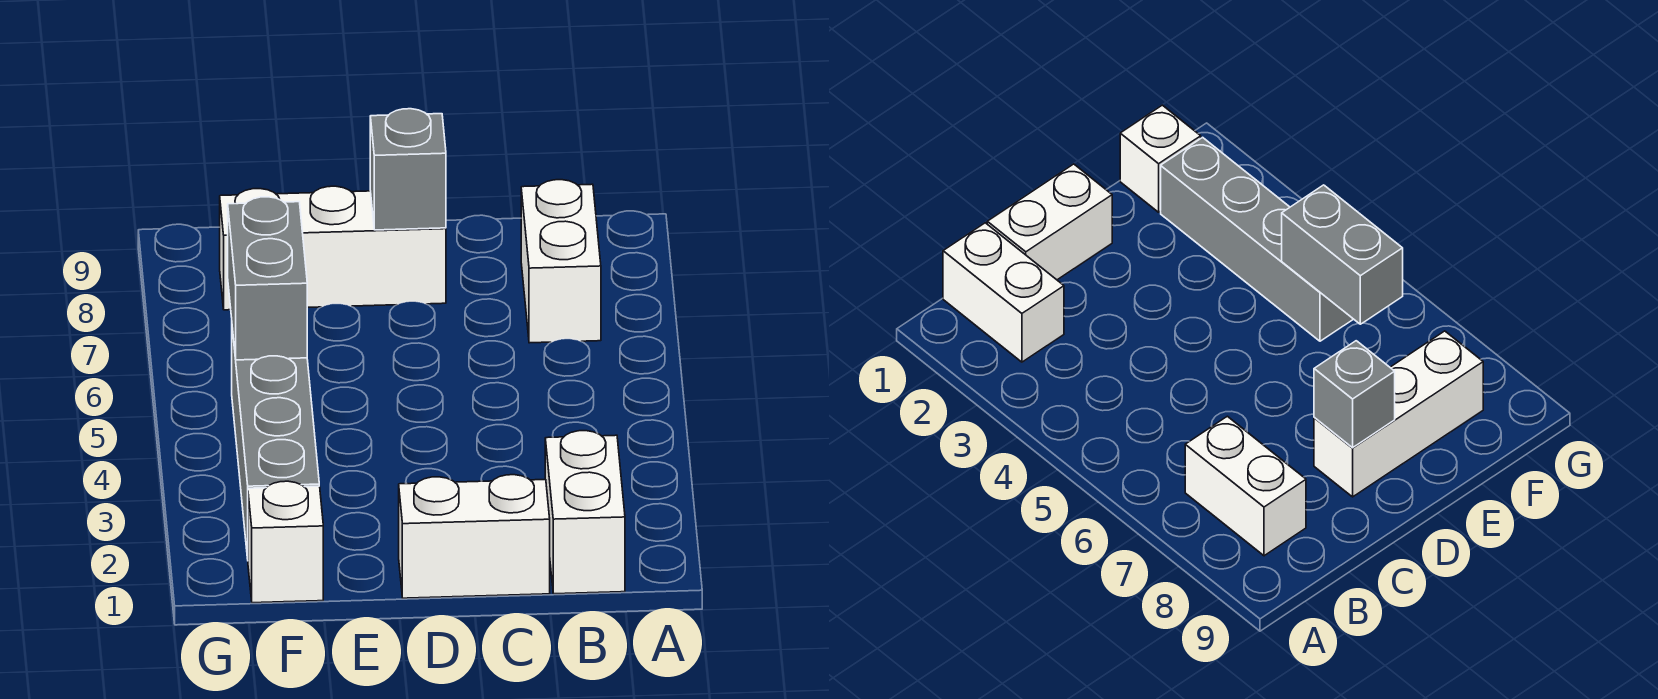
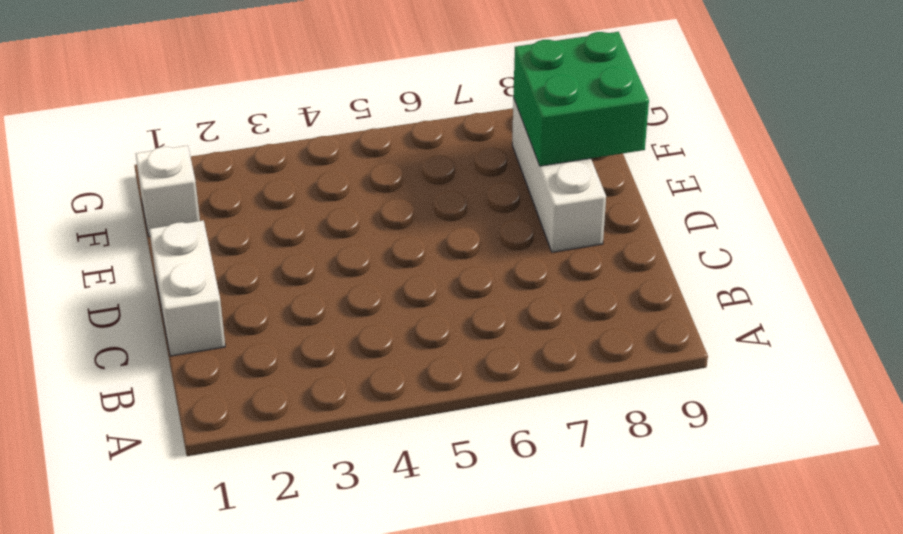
green brick E8:F9 level 2 -> none
none -> white brick B1:B2 level 1
none -> white brick B7:B8 level 1

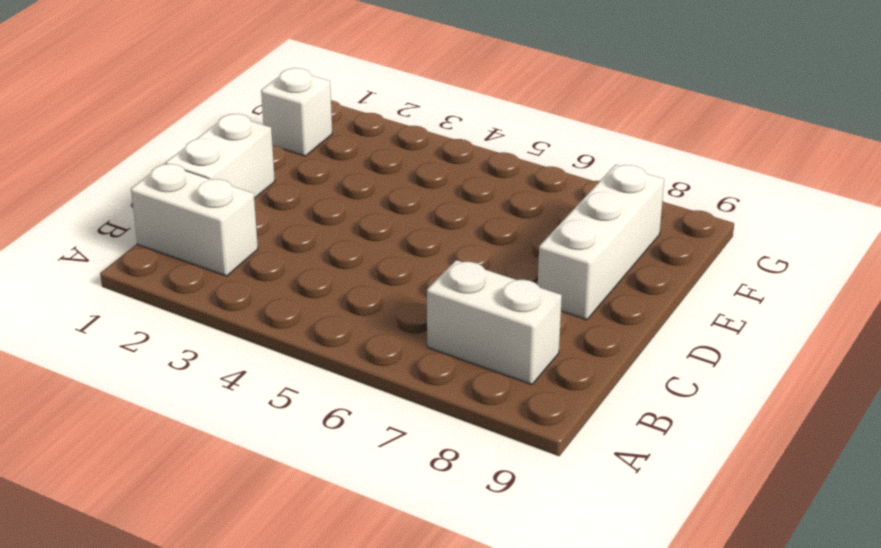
none -> grey brick F2:F5 level 1
none -> grey brick D8 level 2

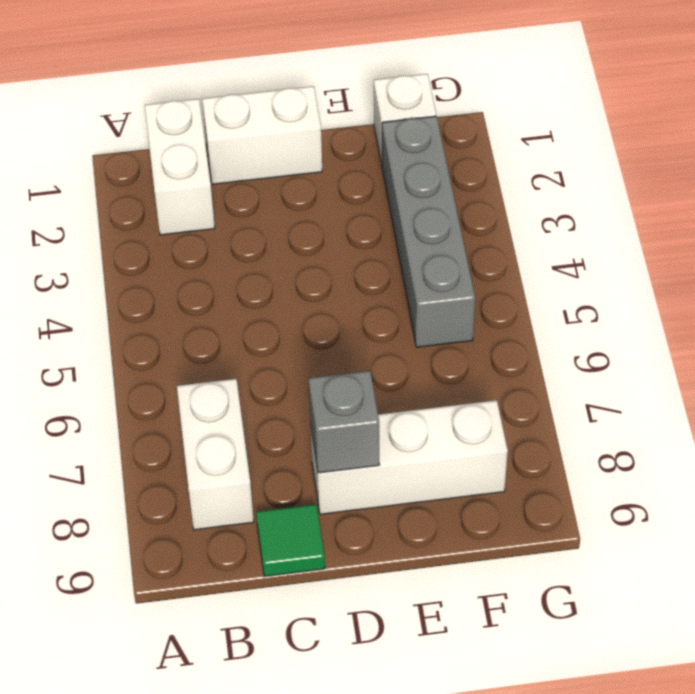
green tile C9 level 1 -> none
none -> grey brick F5:F6 level 2

